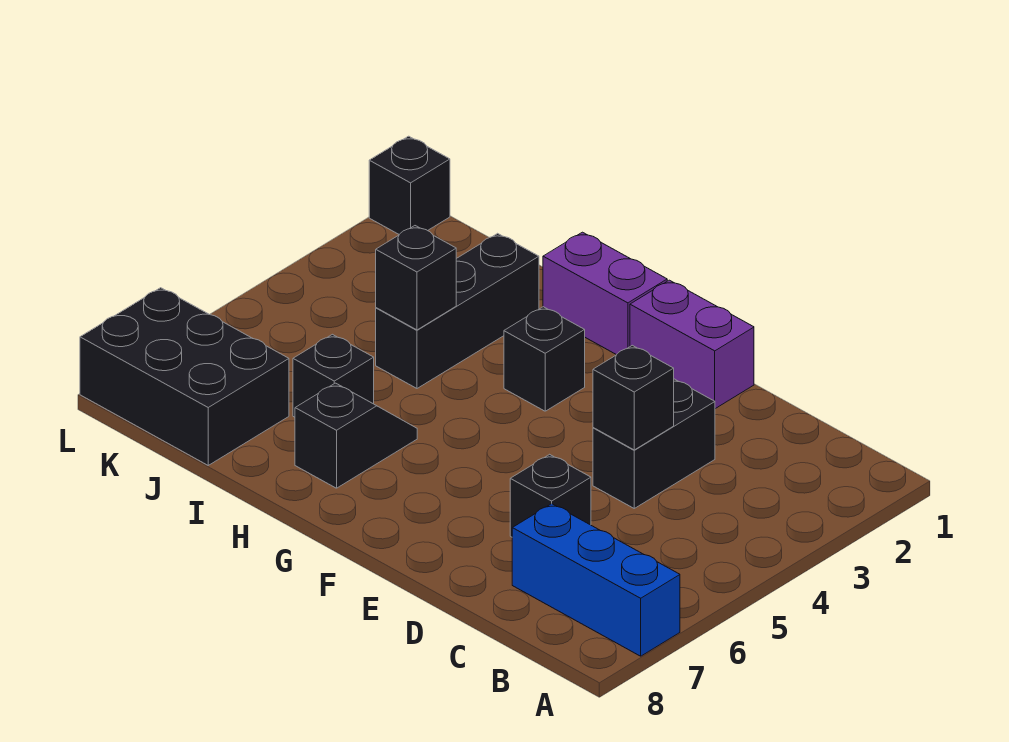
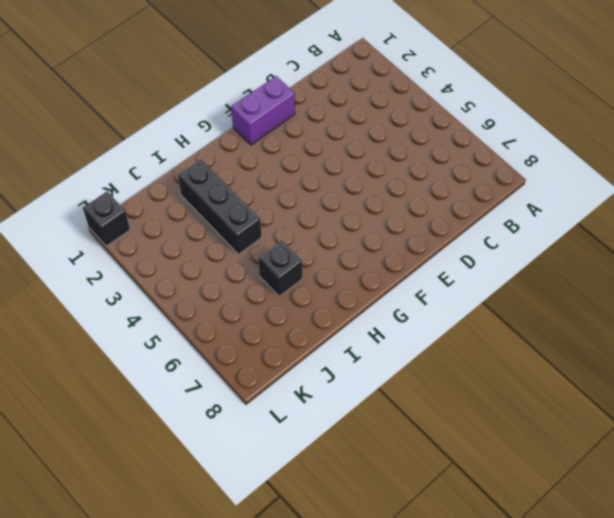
none -> blue brick A7:C7 level 1
none -> black brick D3:D4 level 1
none -> black brick D6 level 1

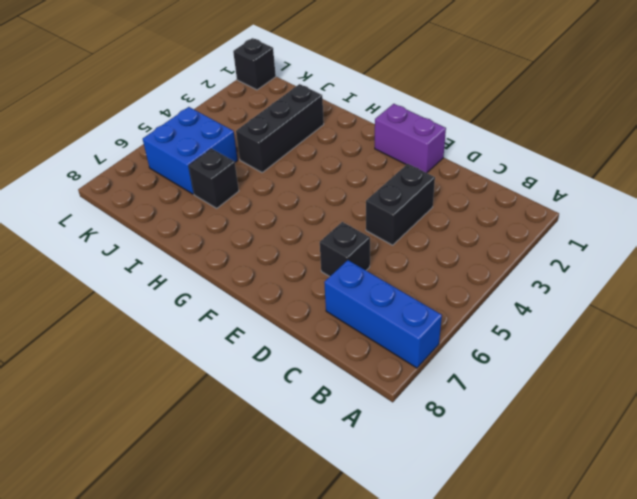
blue brick J5:K6 level 1 -> none
none -> purple brick G1:H1 level 1
none -> black brick G3 level 1
none -> black slope H6:H7 level 1 top 7

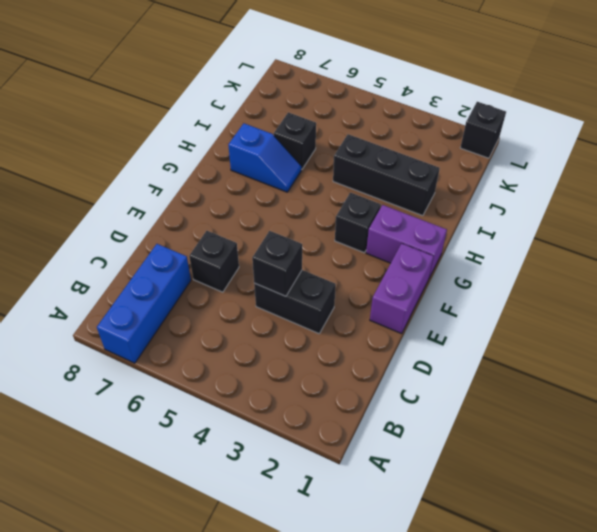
purple brick G1:G2 level 1 -> purple brick G1:H1 level 1
blue slope H6:H7 level 1 top 7 -> black slope H6:H7 level 1 top 7
none -> black brick J7:L8 level 1
none -> black brick I4 level 2

